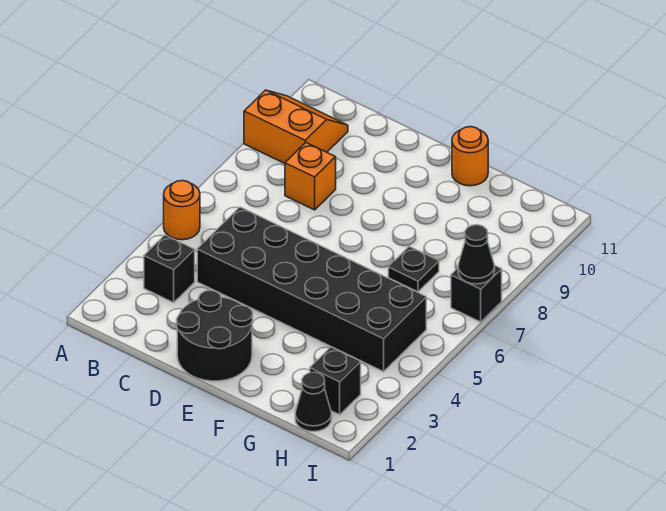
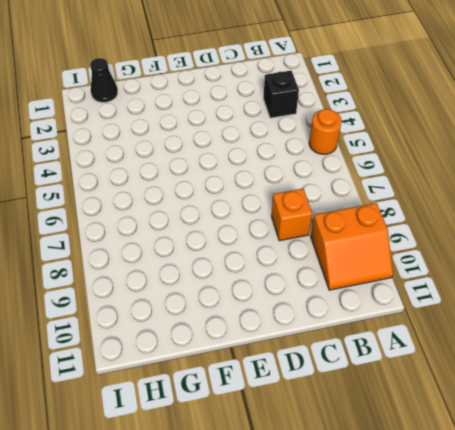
none -> black brick C4:H5 level 1
none -> black round brick D1:E2 level 1
none -> orange round brick F11 level 1

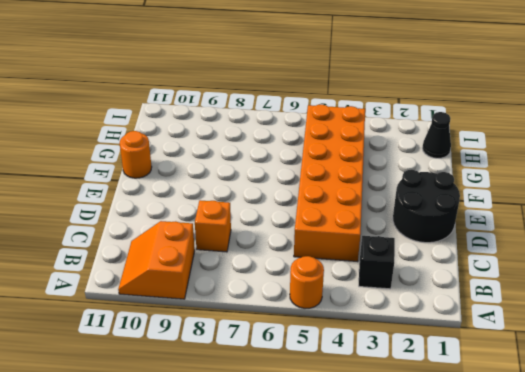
orange brick C4:H5 level 1 -> black brick C4:H5 level 1
none -> black plate G7 level 1
none -> black brick H2 level 1
none -> black brick I7 level 1

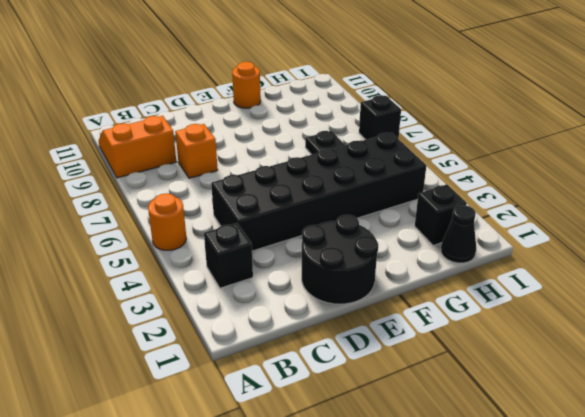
none -> black cone I7 level 2

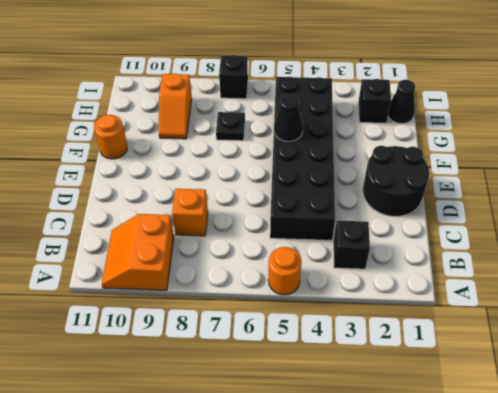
black cone F5 level 2 -> black cone I7 level 2
orange slope G9:H9 level 1 top H -> none

